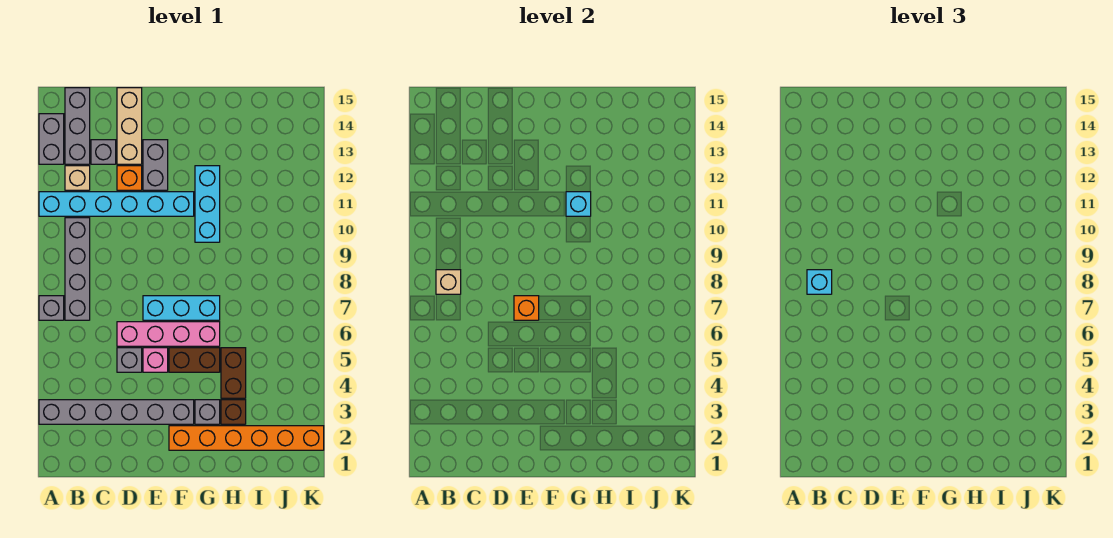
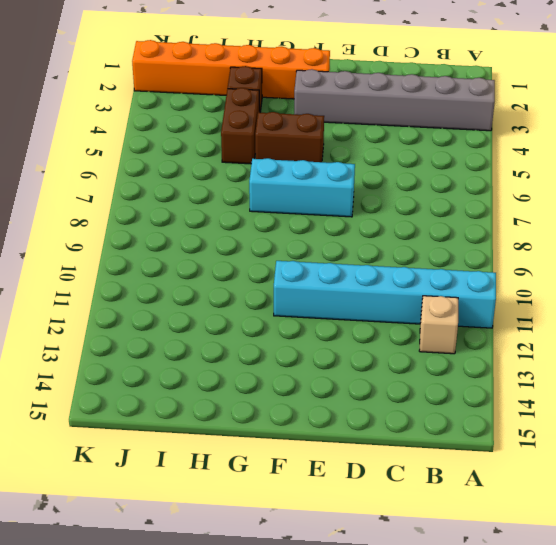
none -> grey brick A7 level 1
none -> grey brick A13:A14 level 1
none -> grey brick B7:B10 level 1

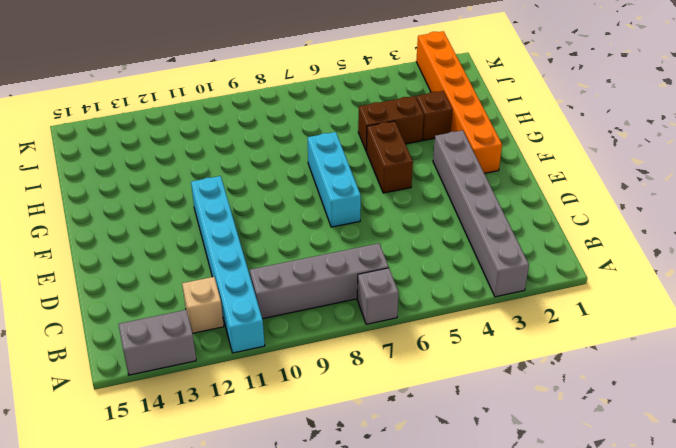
none -> grey brick B13:B15 level 1
none -> grey brick C13 level 1
none -> grey brick D5 level 1

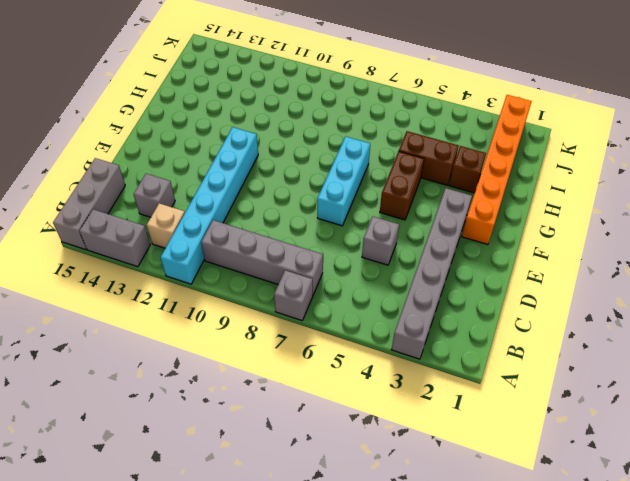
grey brick A15:C15 level 1 -> grey brick B13:B15 level 1
none -> pink brick D6:G6 level 1
none -> orange brick D12 level 1
none -> tan brick D13:D15 level 1

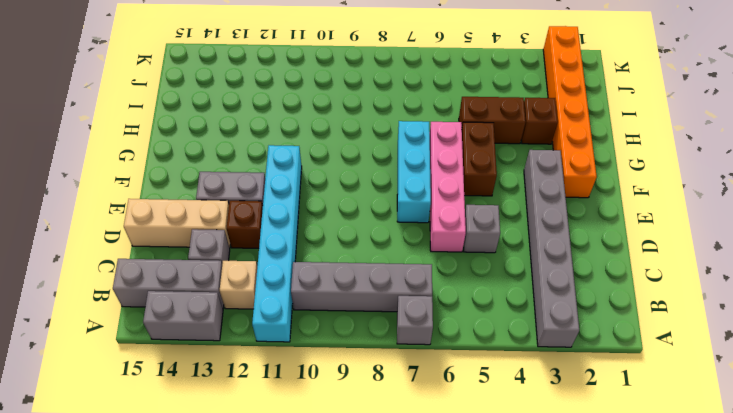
brown brick D12 level 1 -> orange brick D12 level 1
none -> pink brick E5 level 1
none -> grey brick G3 level 1
none -> cyan brick G10:G12 level 1

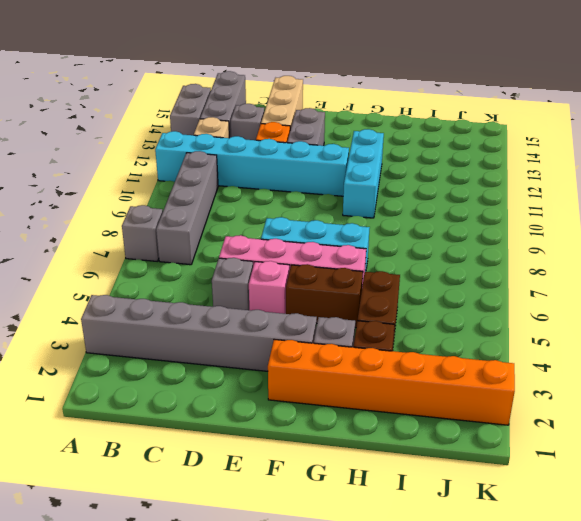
none -> tan brick B8 level 2
none -> orange brick E7 level 2
none -> cyan brick G11 level 2

